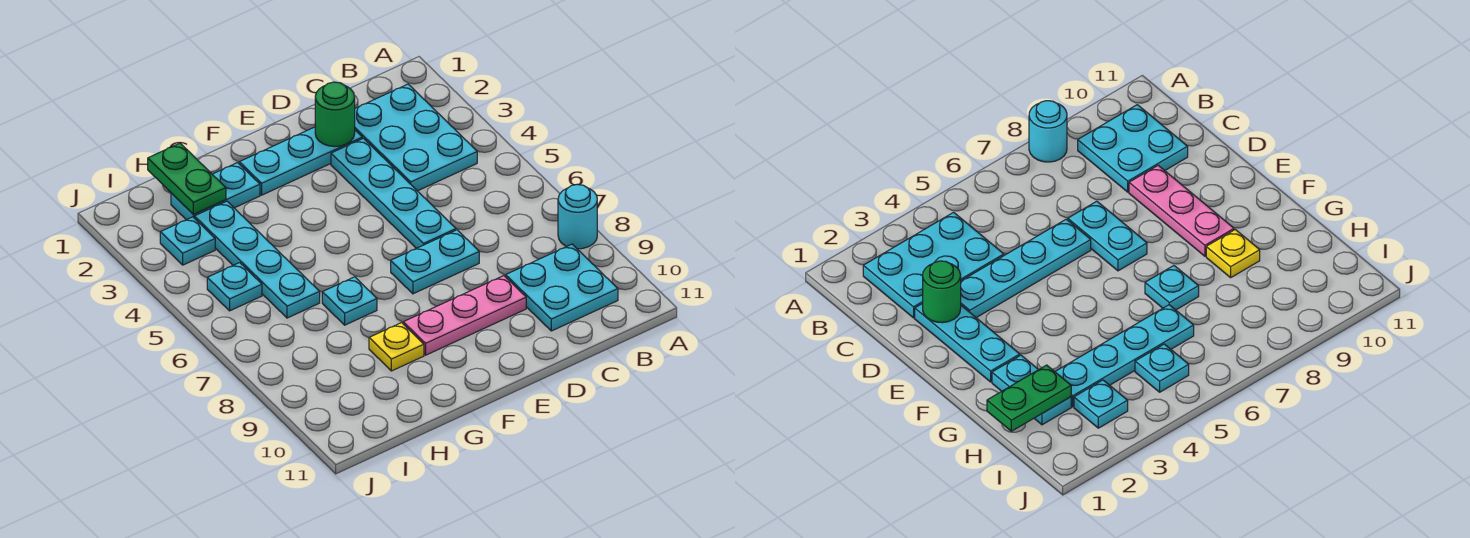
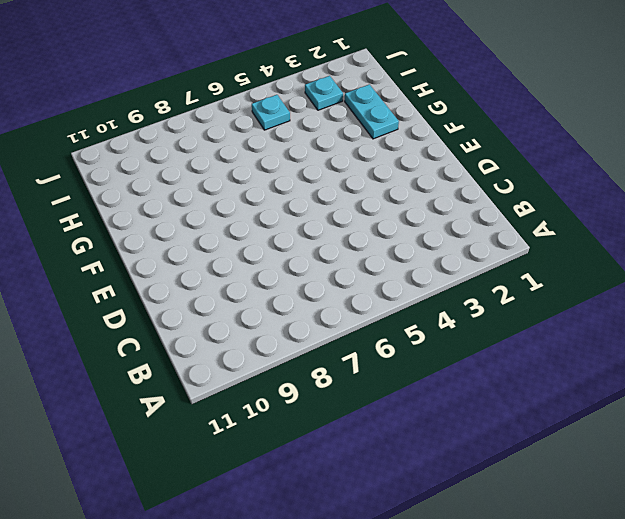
none -> cyan round brick A8 level 1
none -> cyan plate B2:C4 level 1
none -> cyan plate B9:C10 level 1

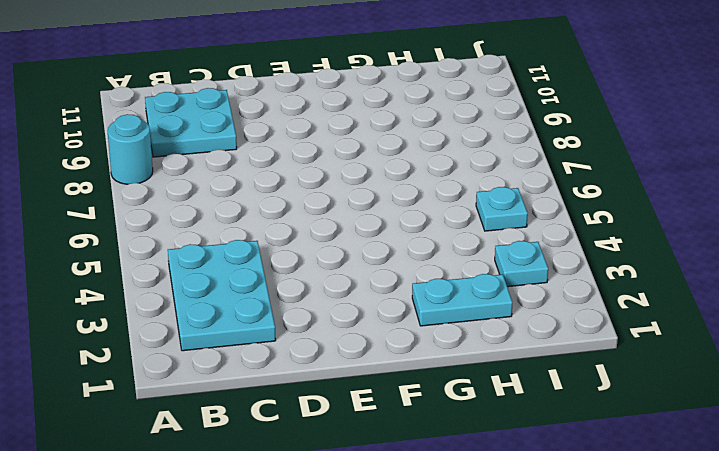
none -> cyan plate D2:F2 level 1
none -> cyan plate D3:D6 level 1
none -> cyan plate D7:E7 level 1

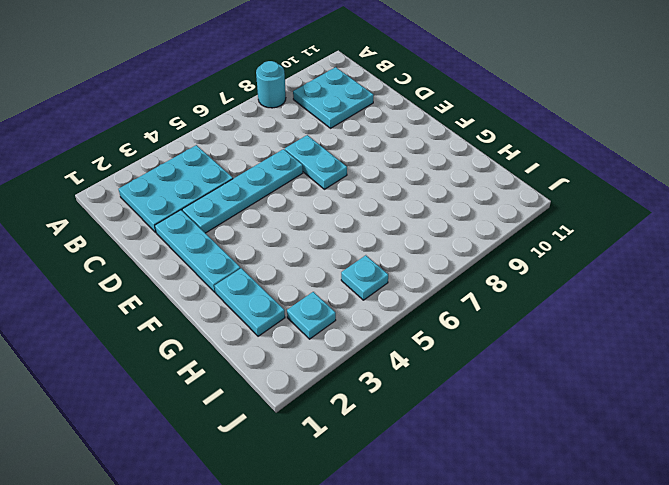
none -> pink plate D9:F9 level 1
none -> cyan plate G7 level 1
none -> yellow plate G9 level 1

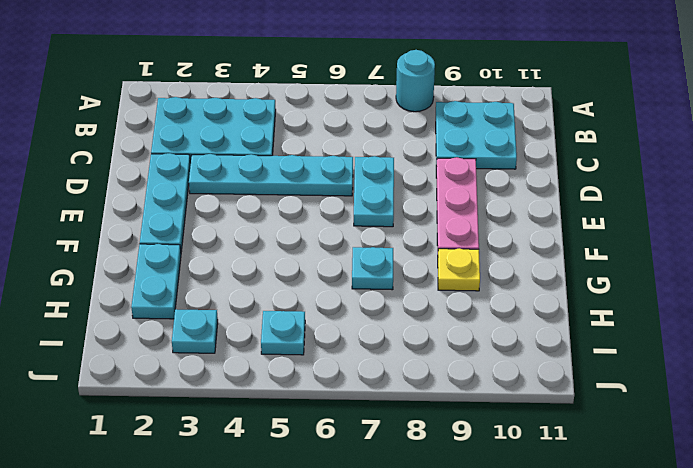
none -> cyan plate H3:H6 level 1
none -> green round brick D2 level 2
none -> green plate H1:H2 level 2

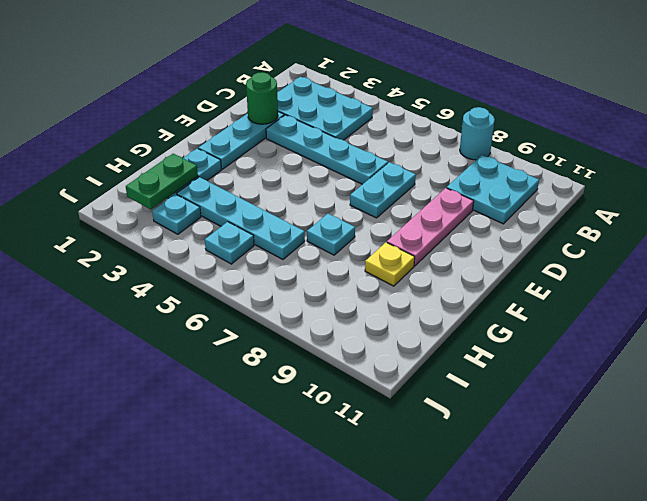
green plate H2:I2 level 2 -> green plate H1:H2 level 2

